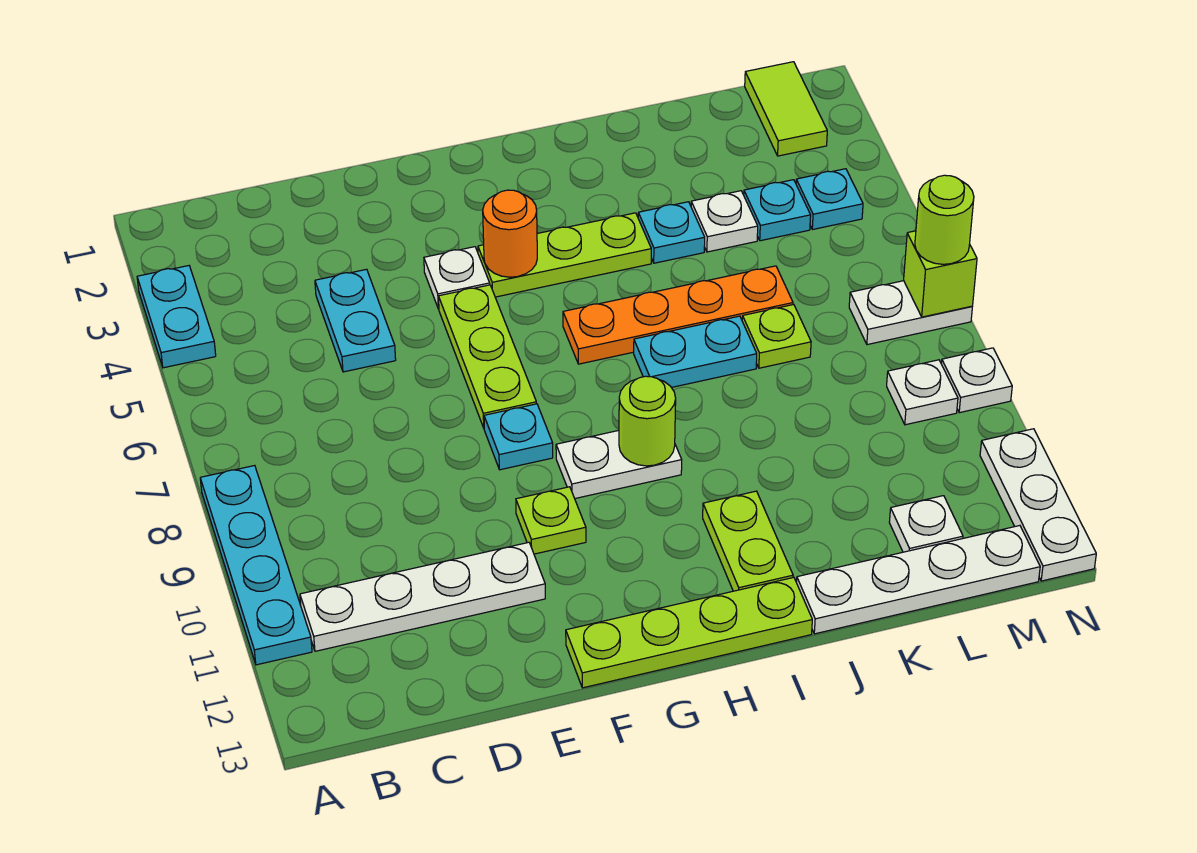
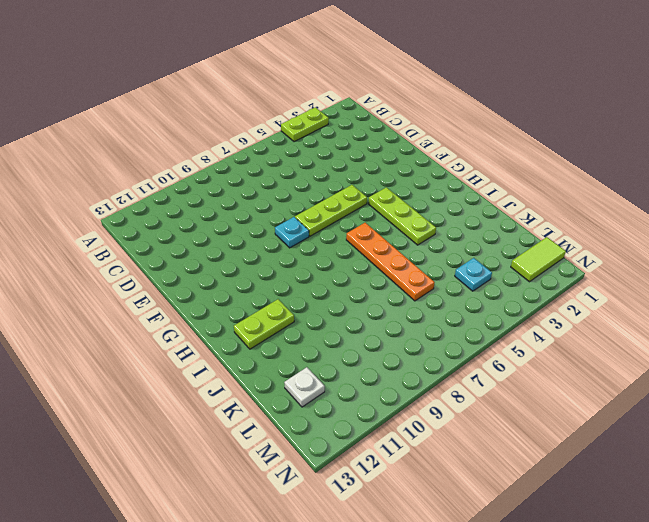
lime plate A3:A4 level 1 -> cyan plate A3:A4 level 1
none -> cyan plate A8:A11 level 1
none -> white plate B11:E11 level 1
none -> cyan plate D4:D5 level 1
none -> white plate F4 level 1

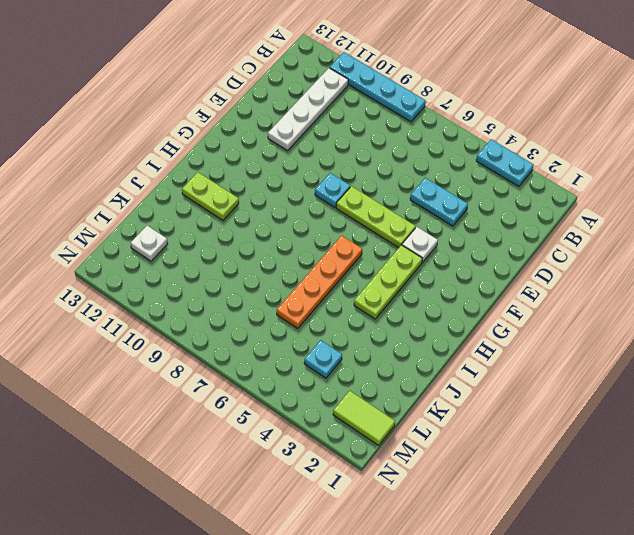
none -> lime plate F10 level 1
none -> lime plate F13:I13 level 1
none -> white plate G9:H9 level 1
none -> cyan plate I7:J7 level 1

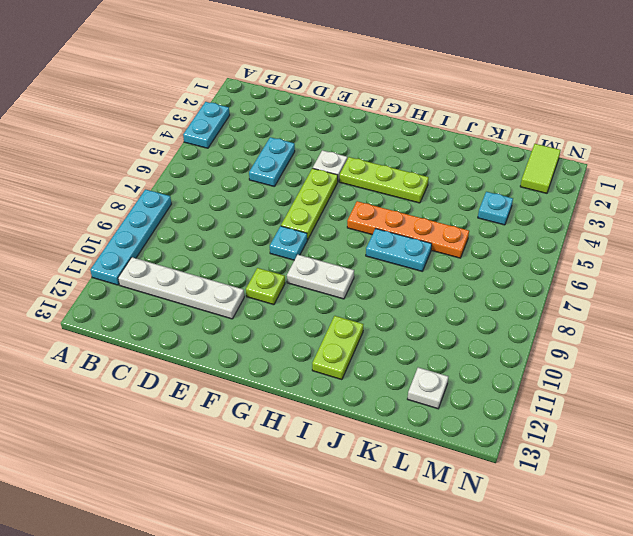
none -> lime plate F13:I13 level 1
none -> cyan plate J4 level 1
none -> white plate J13:M13 level 1
none -> white plate K4 level 1

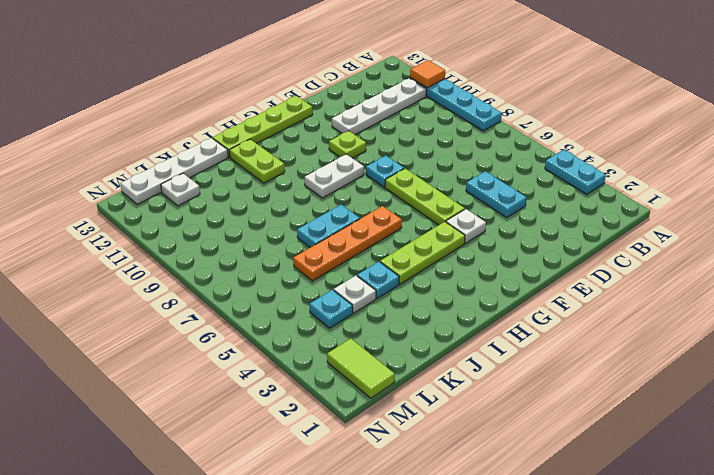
orange tile A11 level 2 -> none
none -> lime plate K7 level 1
none -> cyan plate M4 level 1
none -> white plate M7:N7 level 1
none -> white plate M9 level 1

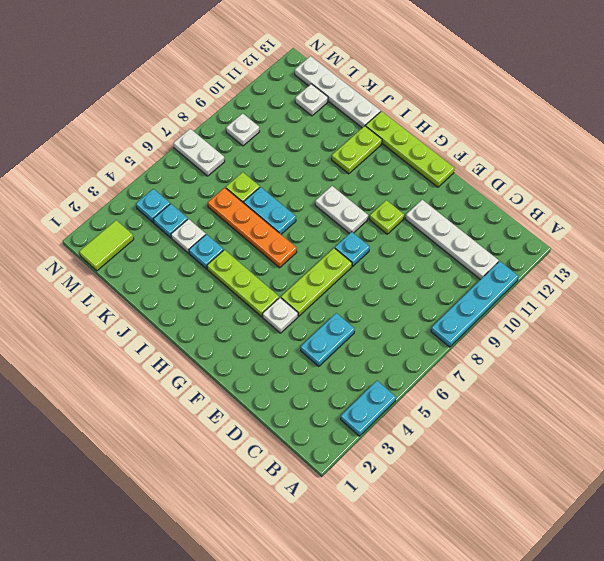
none -> white plate N9 level 1
none -> white plate N11:N13 level 1
none -> orange round brick G4 level 2
none -> lime round brick H9 level 2

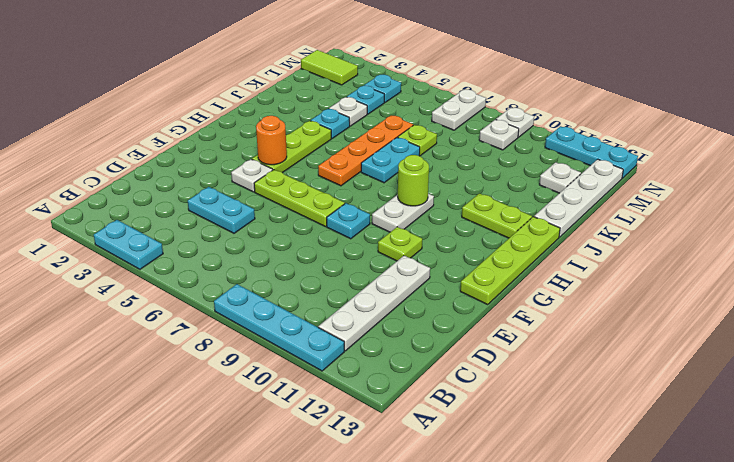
cyan plate N11:N13 level 1 -> white plate N11:N13 level 1
none -> lime brick N7 level 2
none -> lime round brick N7 level 3

